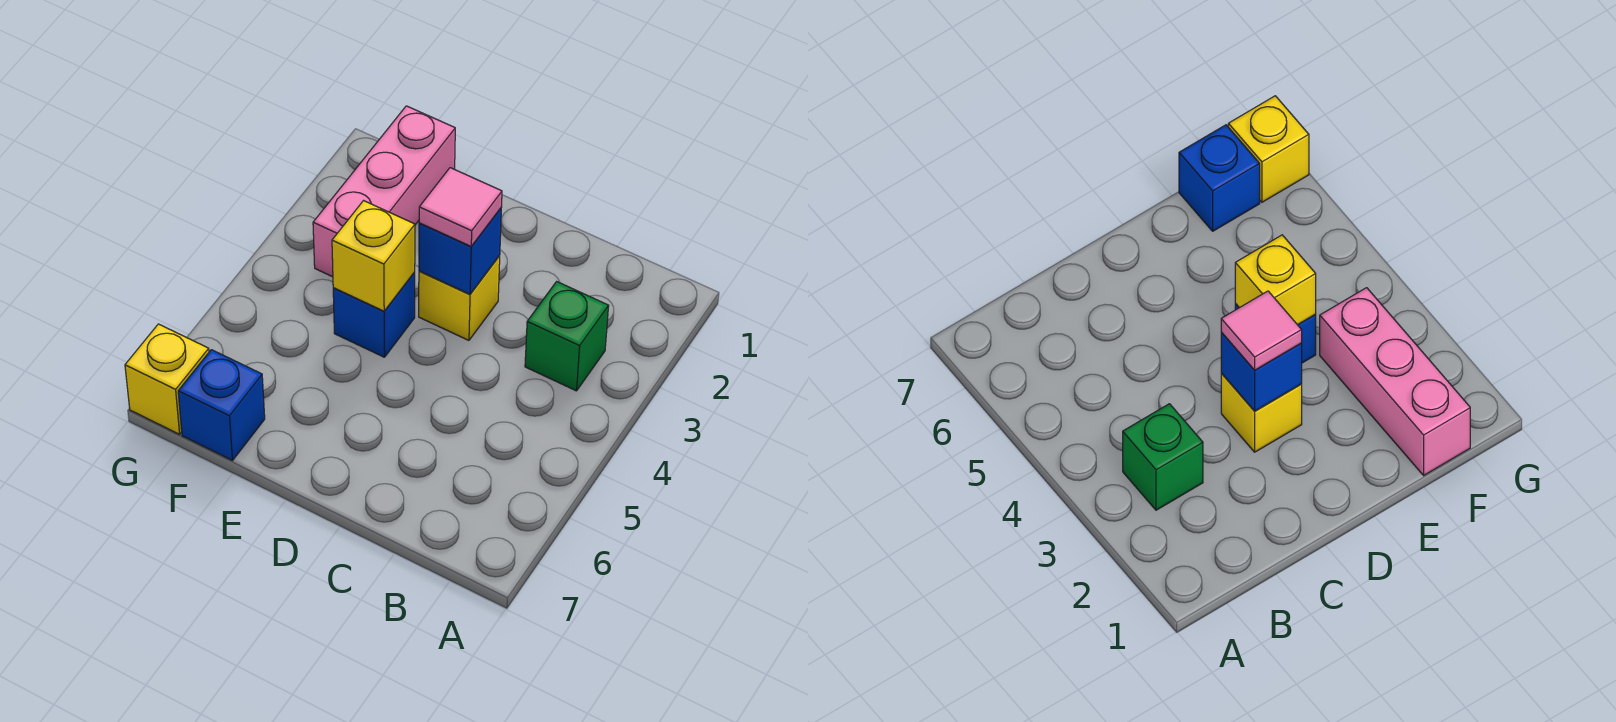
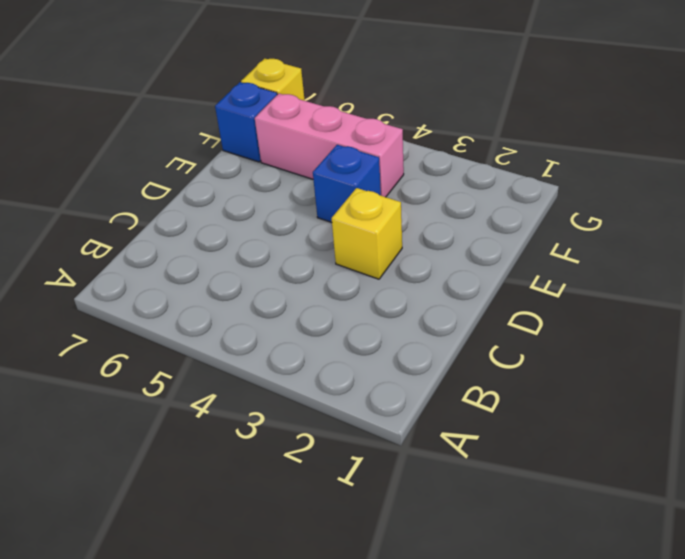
pink brick F4:F6 level 1 -> pink brick F1:F3 level 1
none -> green brick B3 level 1
none -> blue brick D3 level 2

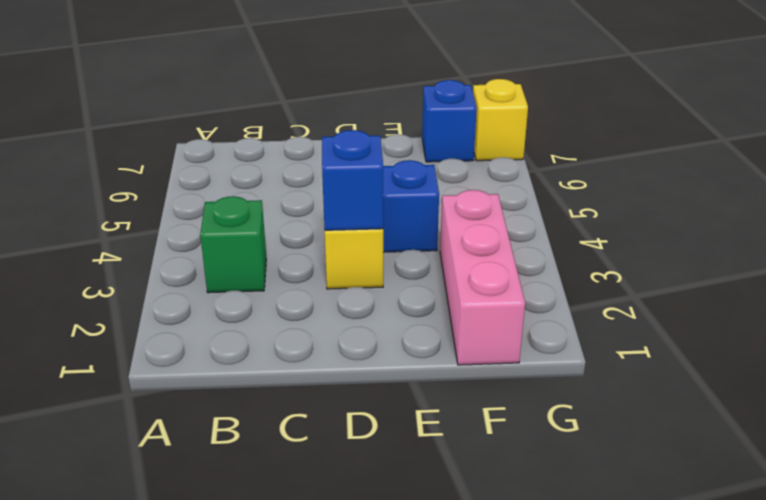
none -> yellow brick E4 level 2
none -> pink tile D3 level 3

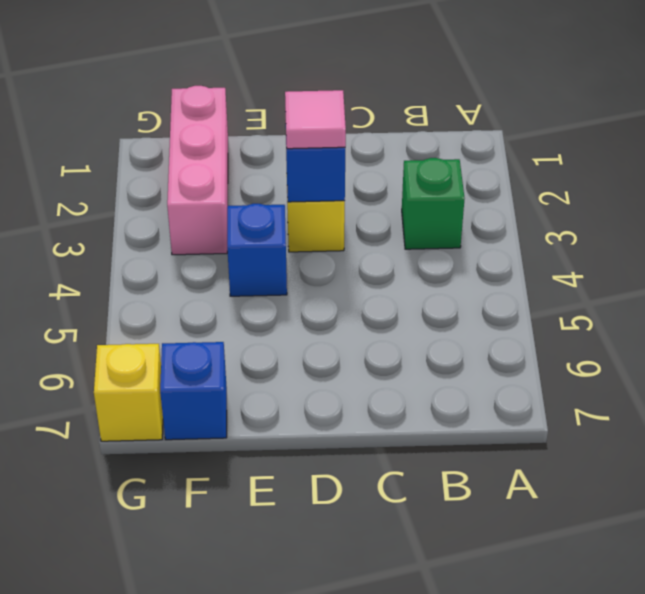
none -> yellow brick E4 level 2

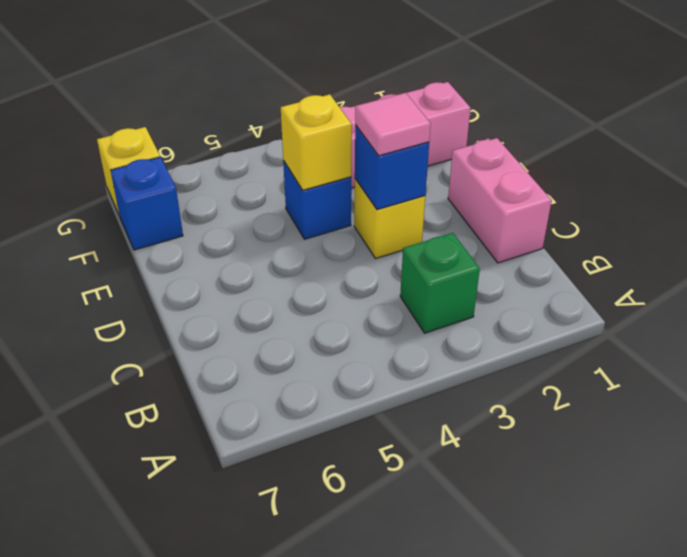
pink brick C1:D1 level 1 -> none

